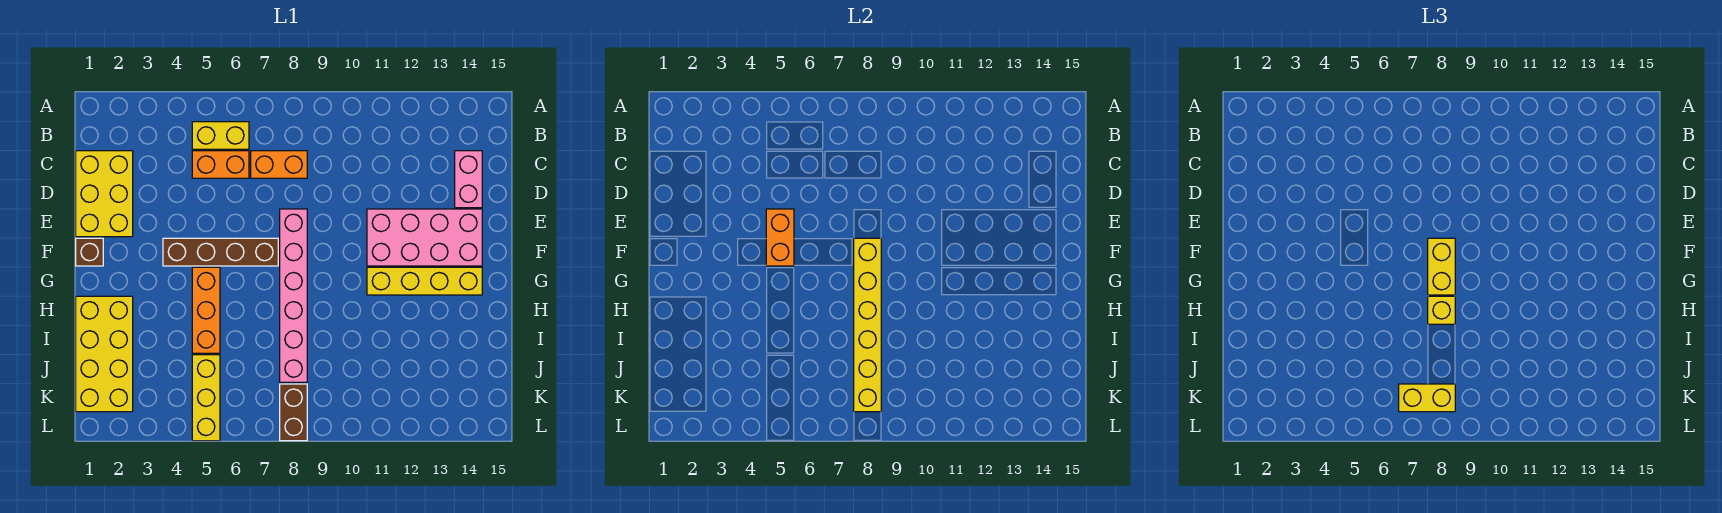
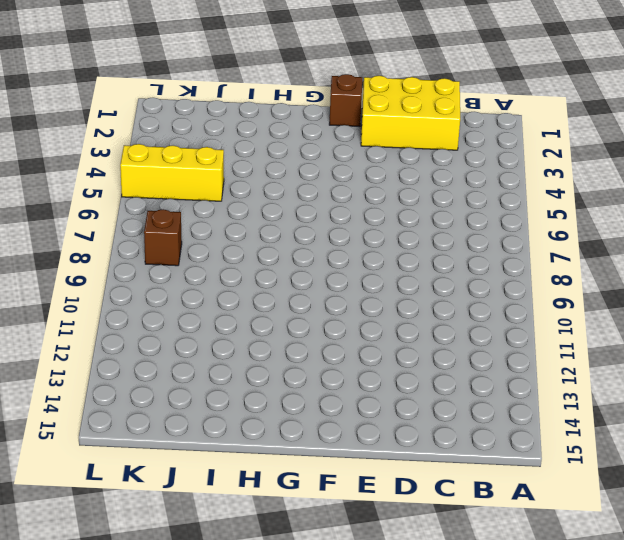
brown brick K8 level 1 -> brown brick K8:L8 level 1
none -> yellow brick B5:B6 level 1
none -> orange brick C5:C6 level 1
none -> orange brick C7:C8 level 1

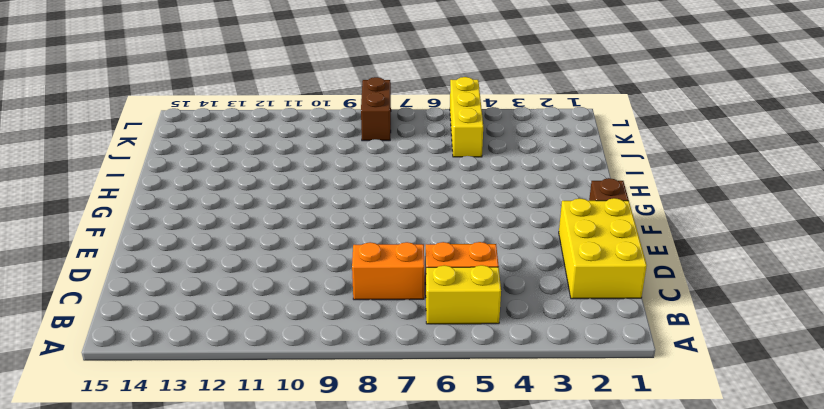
none -> pink brick C14:D14 level 1
none -> pink brick E8:J8 level 1
none -> pink brick E11:F14 level 1

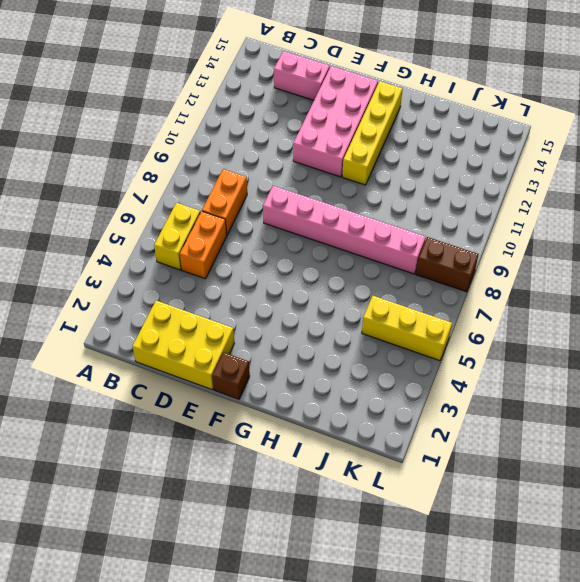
none -> brown brick F4:F7 level 1
none -> orange brick G5:I5 level 1
none -> yellow brick H1:K2 level 1

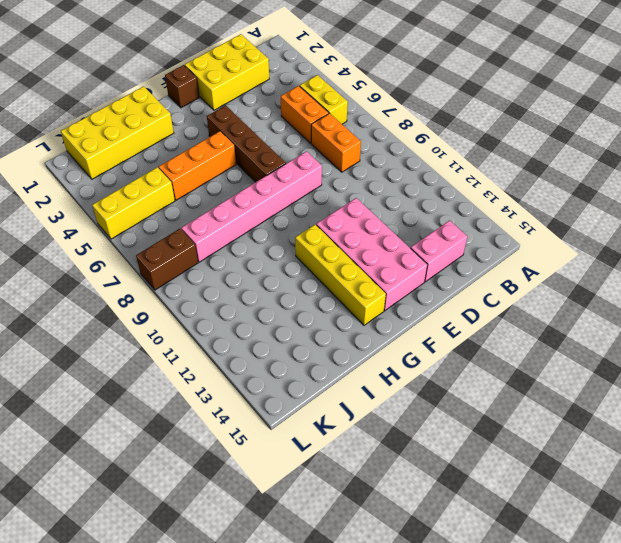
none -> orange brick E5:F5 level 2
none -> yellow brick F8:K8 level 2
none -> yellow brick F8:G8 level 3

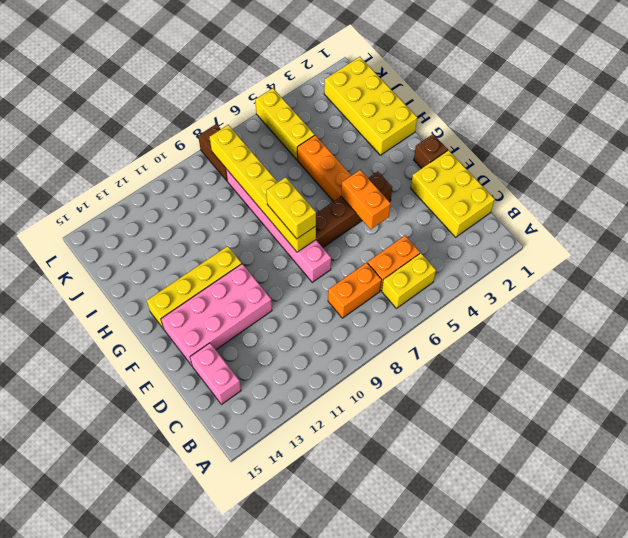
none -> yellow brick H8 level 3
none -> yellow brick K7:K8 level 3

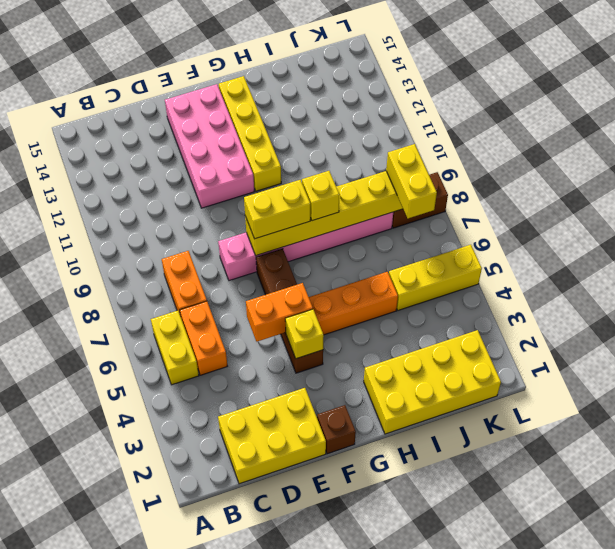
yellow brick F4 level 2 -> none
none -> pink brick C14:D14 level 1

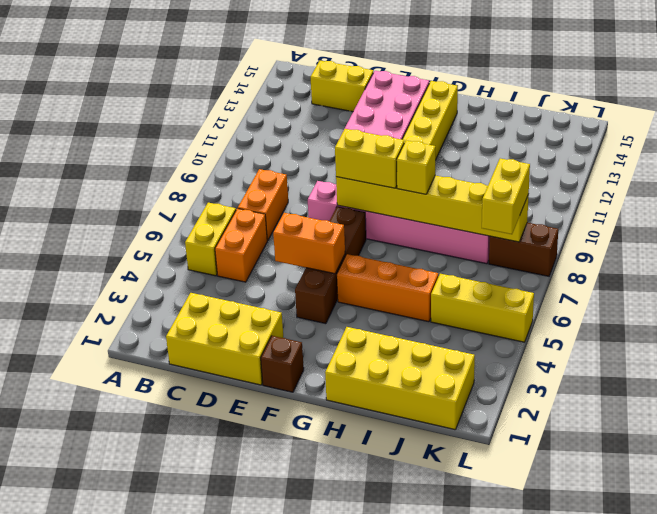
yellow brick C14:D14 level 1 -> pink brick C14:D14 level 1

